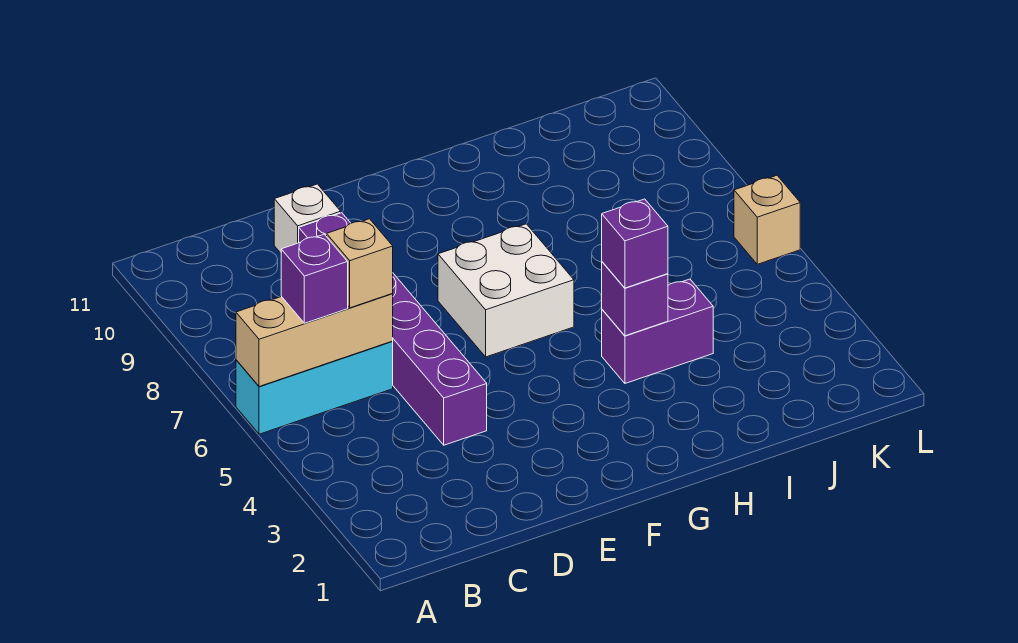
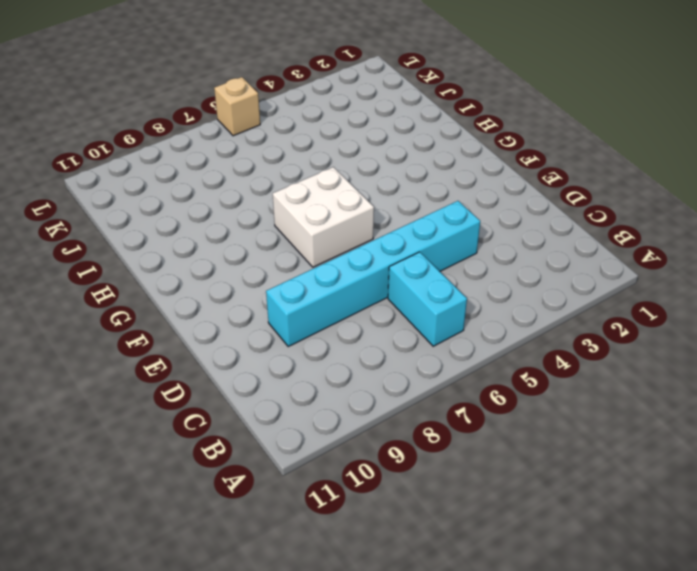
cyan brick B6:C6 level 1 -> cyan brick A6:C6 level 1
cyan brick D4:D9 level 1 -> purple brick D4:D9 level 1
none -> white brick D10 level 1
none -> purple brick H4:I4 level 1

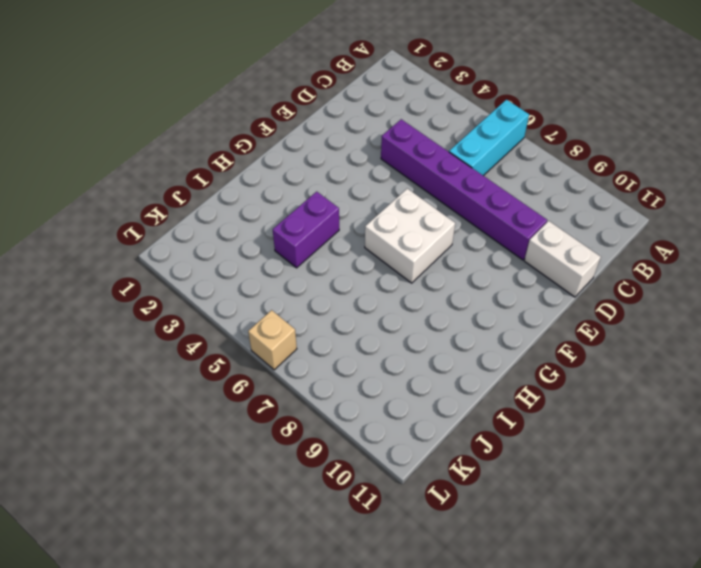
white brick D10:D11 level 1 -> white brick D10 level 1
none -> tan brick A6:C6 level 2
none -> purple brick H4 level 2

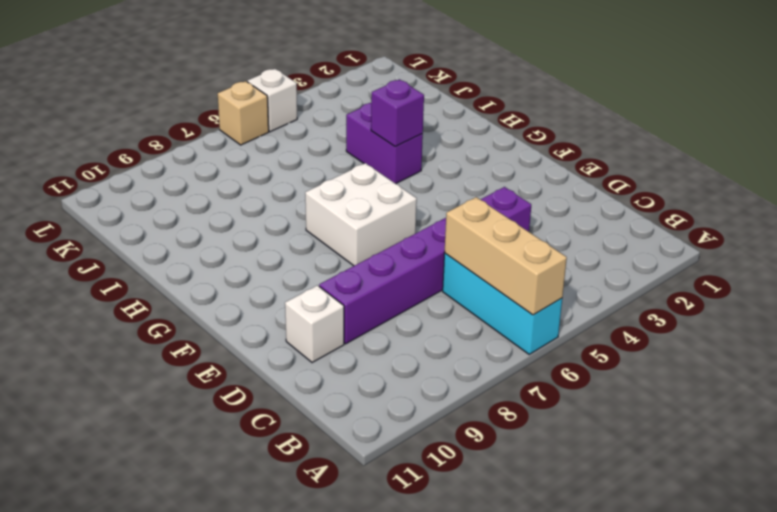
white brick L5 level 1 -> none
none -> purple brick B6 level 3
none -> tan brick C6 level 3

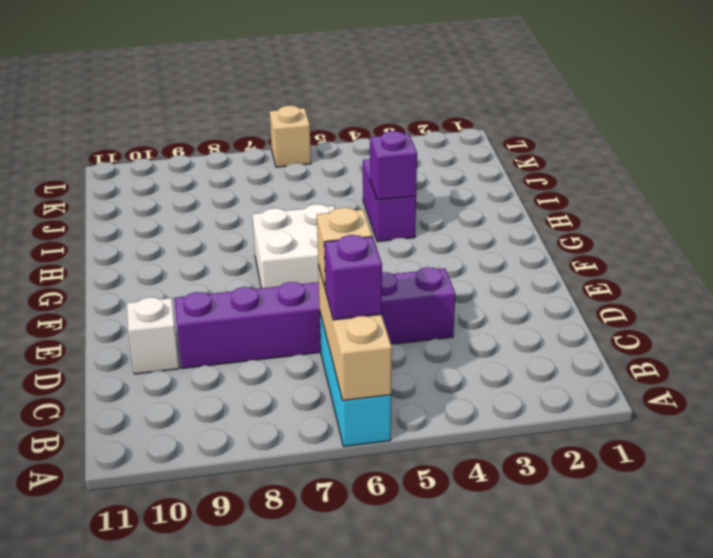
none -> purple brick H4 level 3

